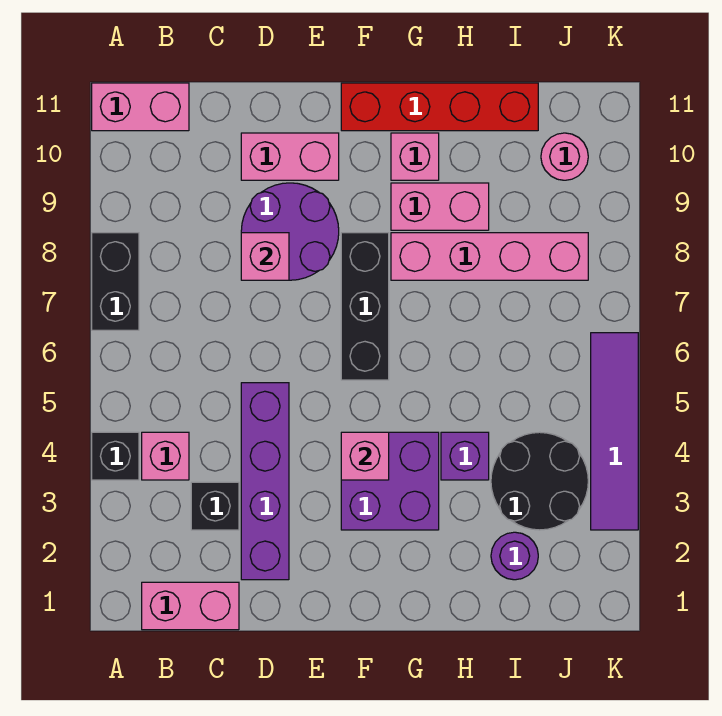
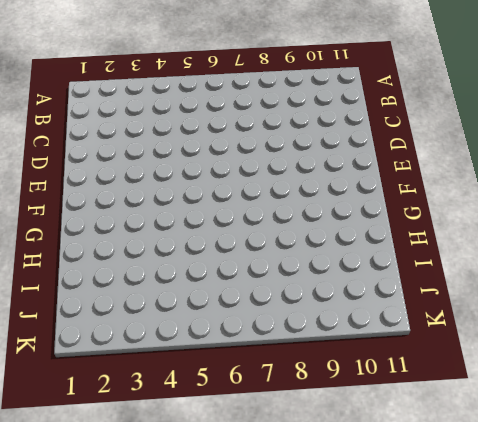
none -> black brick A4 level 1
none -> black brick A7:A8 level 1
none -> pink brick A11:B11 level 1

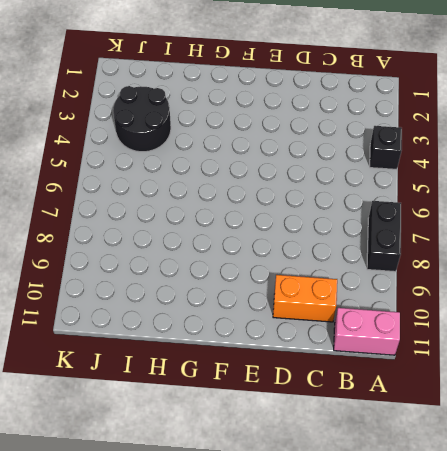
orange brick C10:D10 level 1 -> pink brick D10:E10 level 1
none -> pink brick B1:C1 level 1
none -> pink brick B4 level 1
none -> black brick C3 level 1

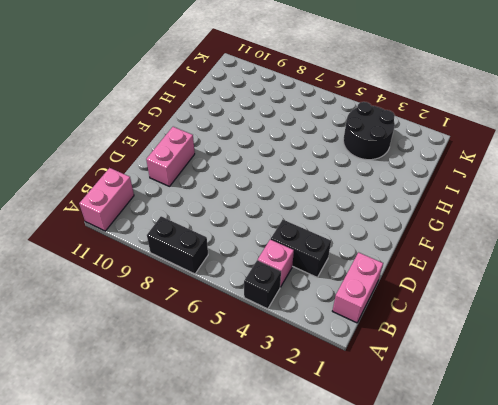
black brick C3:C4 level 1 -> black brick C3 level 1
none -> purple brick D2:D5 level 1
none -> purple round brick D8:E9 level 1
none -> purple brick F3:G4 level 1

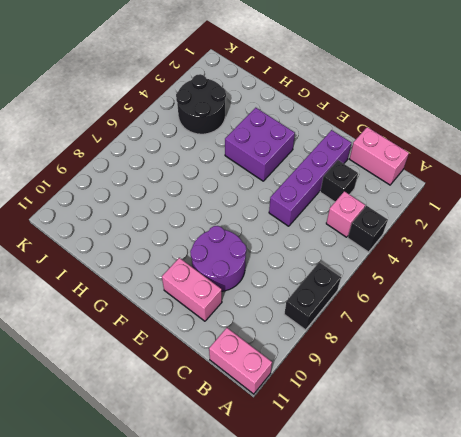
none -> black brick F6:F8 level 1
none -> red brick F11:I11 level 1
none -> pink brick G8:J8 level 1

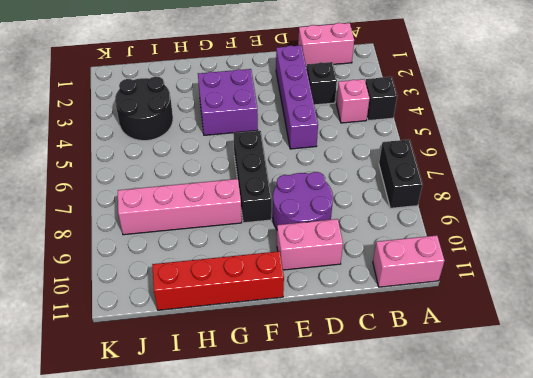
none -> pink brick G9:H9 level 1
none -> pink brick G10 level 1
none -> purple brick H4 level 1

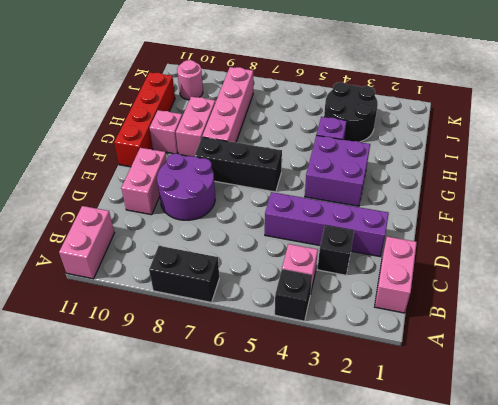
none -> purple round brick I2 level 1
none -> purple tile K3:K6 level 1
none -> pink brick D8 level 2

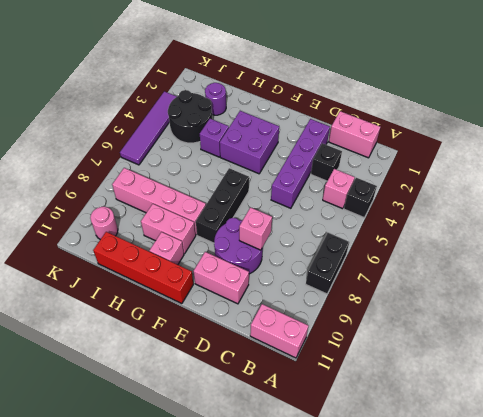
none -> pink brick F4 level 2

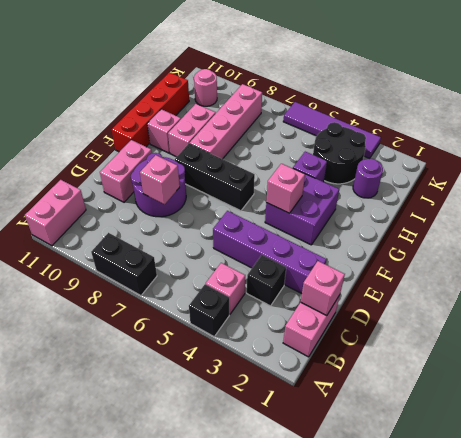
pink brick C1 level 2 -> none

